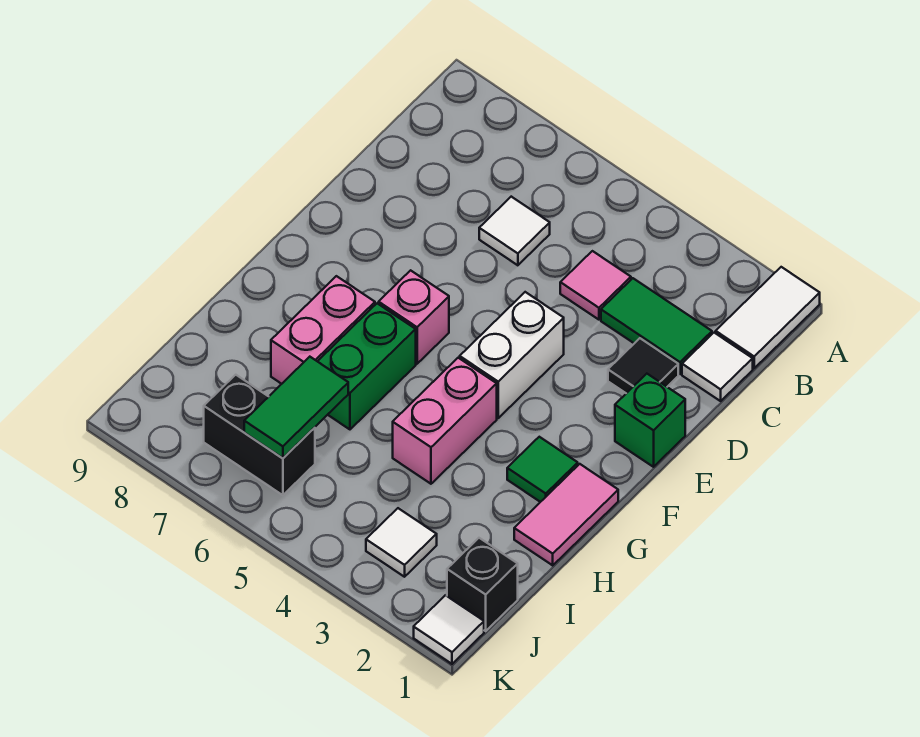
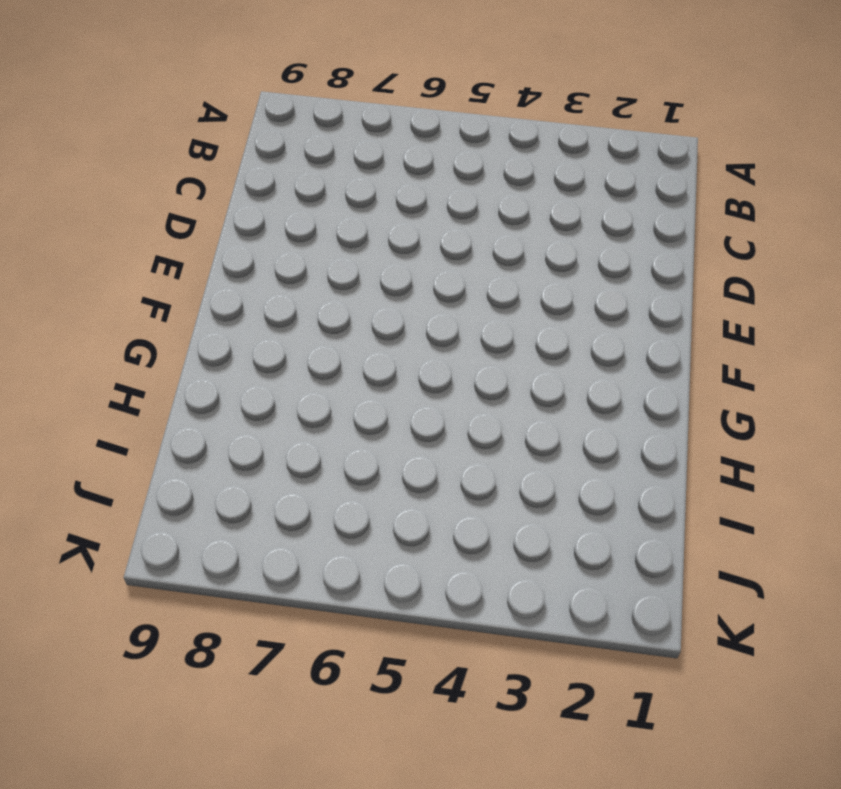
none -> white tile A1:B1 level 1
none -> white tile C1 level 1
none -> green tile C2:C3 level 1

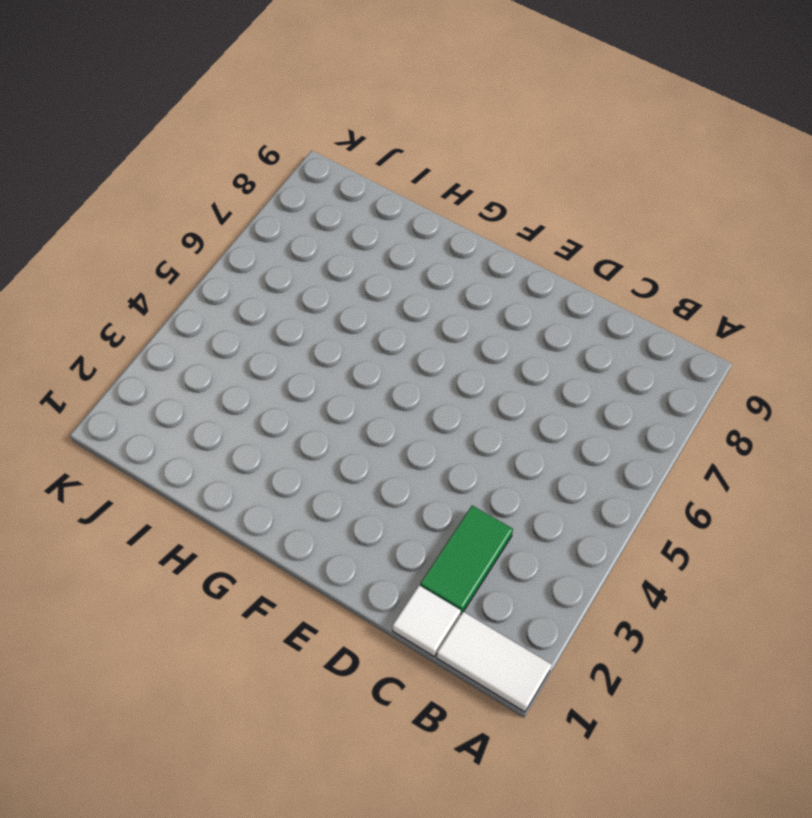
none -> pink tile C4 level 1
none -> white tile C6 level 1
none -> black tile D2 level 1

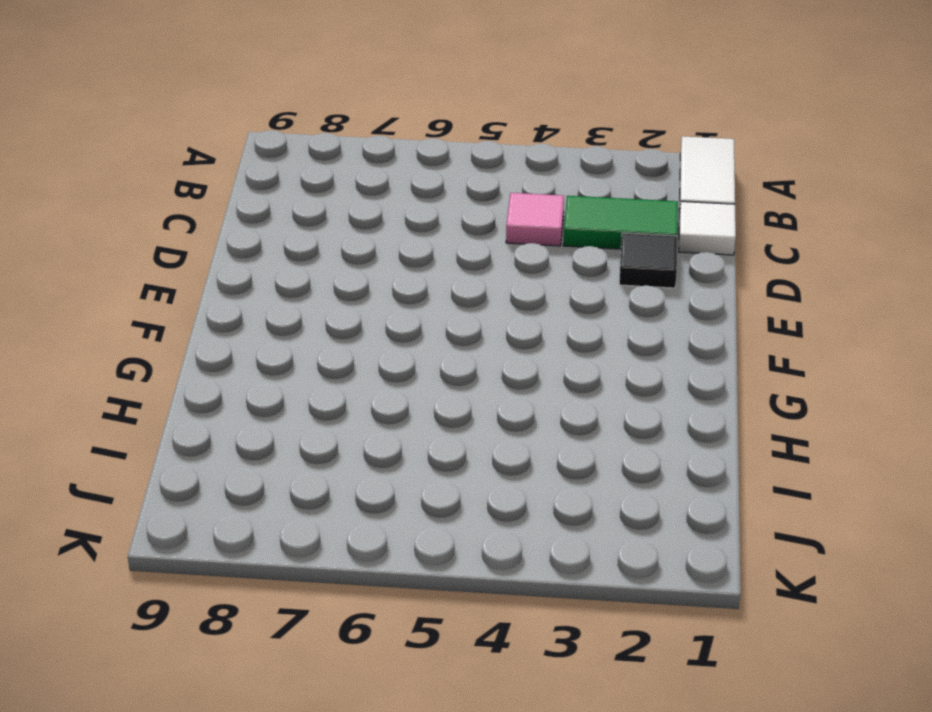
none -> white tile C6 level 1
none -> green brick E1 level 1
none -> white brick E4:F4 level 1

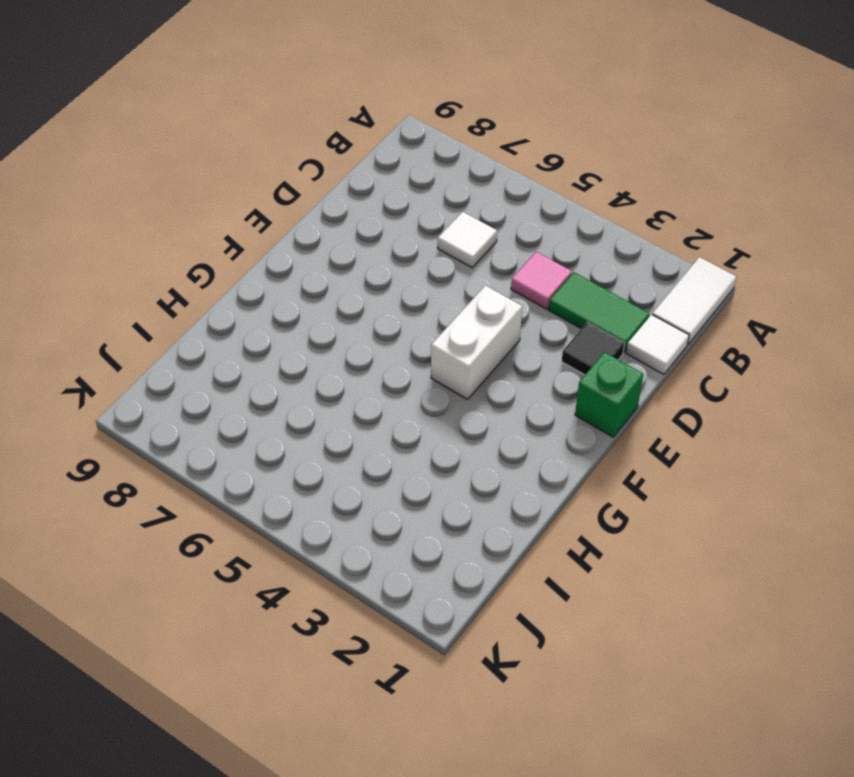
none -> pink brick F6 level 1
none -> pink tile G1:H1 level 1
none -> green tile G2 level 1

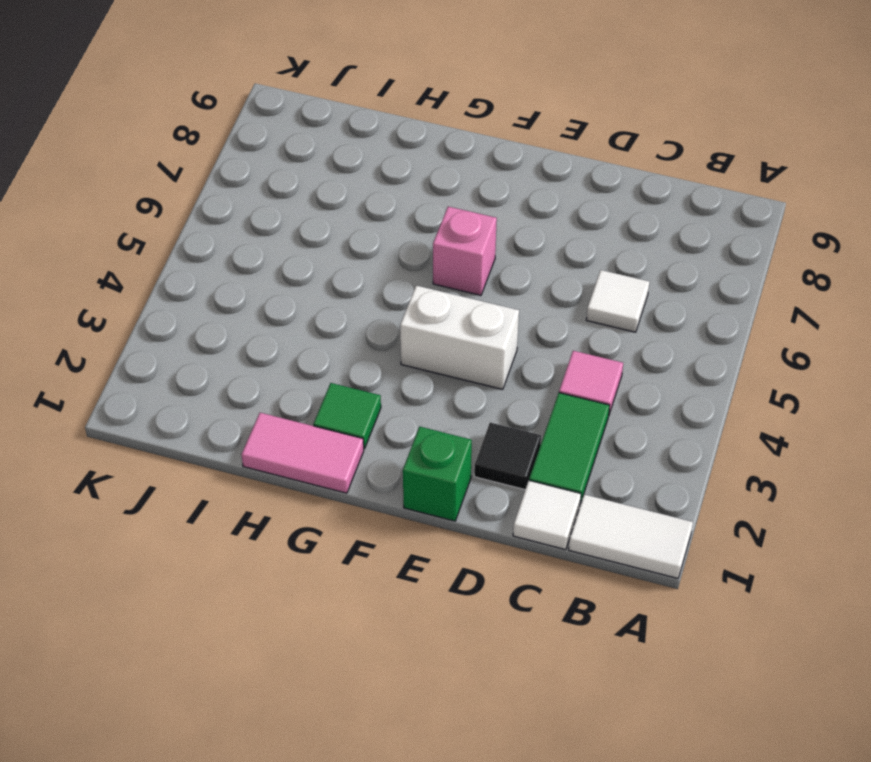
none -> pink brick G4:H4 level 1
none -> green brick G6:H6 level 1
none -> pink brick G7:H7 level 1

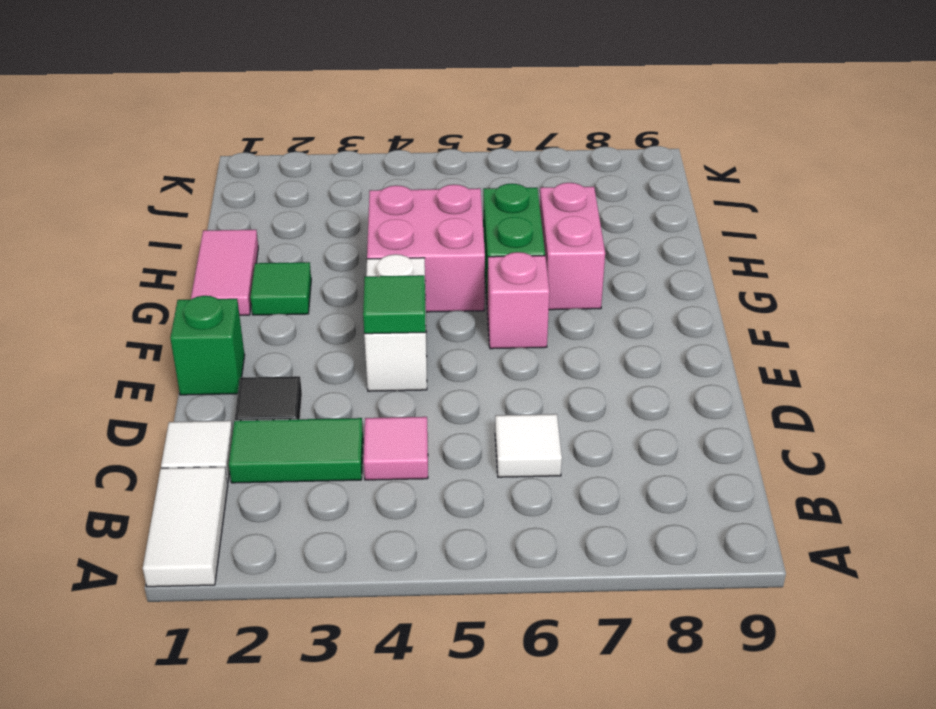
green tile E4 level 2 -> none
pink brick G4:H5 level 1 -> pink brick G4:H4 level 1
none -> black brick J1 level 1
none -> white tile J3 level 1
none -> black brick J6:J7 level 1

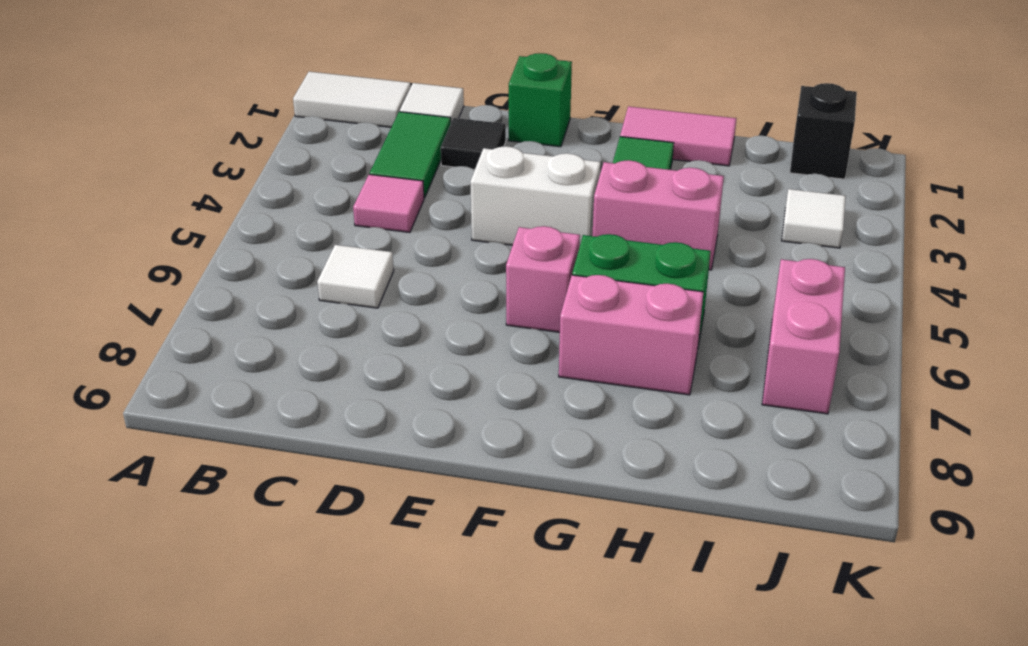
pink brick J6:J7 level 1 -> black brick J6:J7 level 1
none -> white tile K1 level 1
none -> green tile I6:J6 level 2

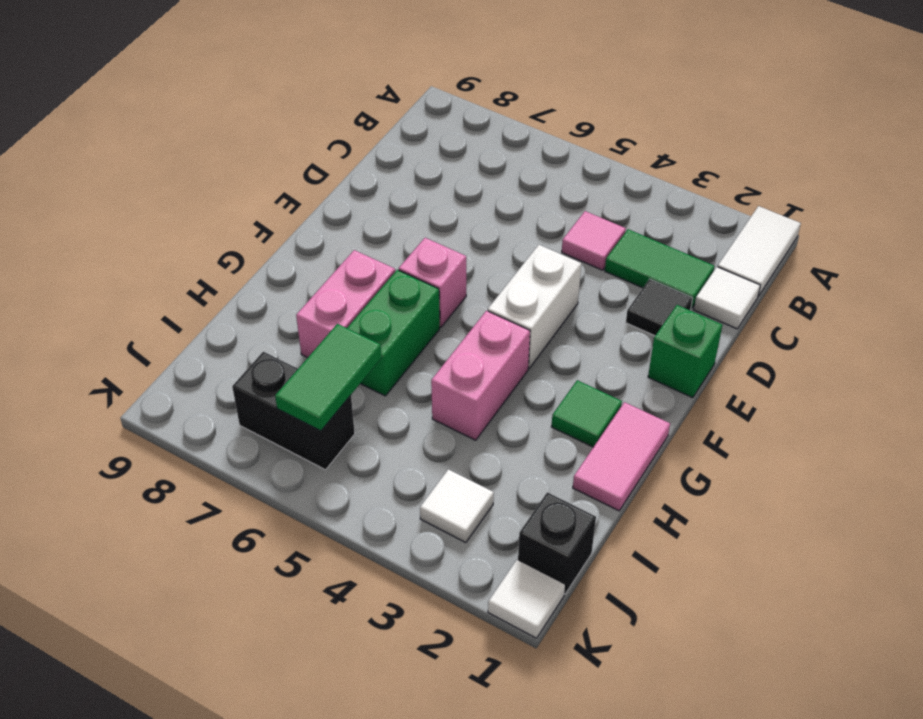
none -> white tile C6 level 1

